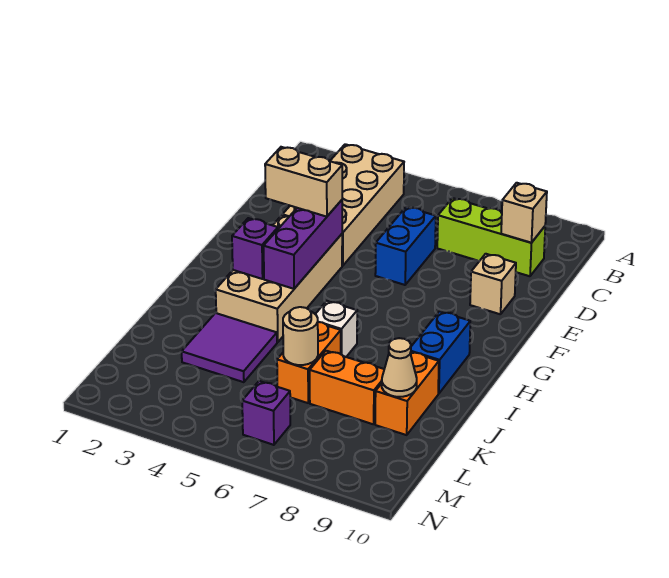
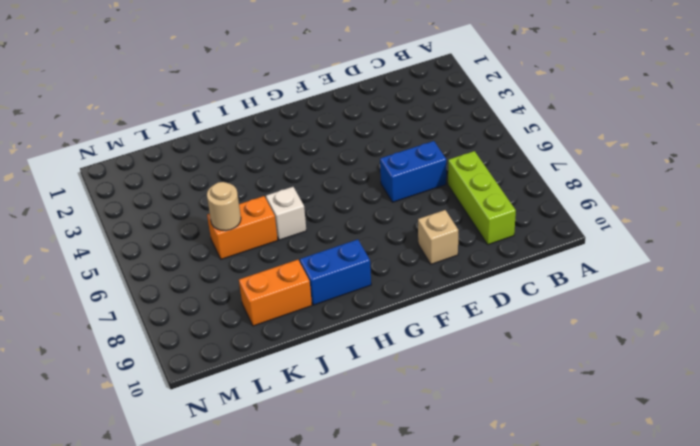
none -> tan brick B3:E4 level 1
none -> tan brick F3:I4 level 1
none -> purple tile J3:K4 level 1

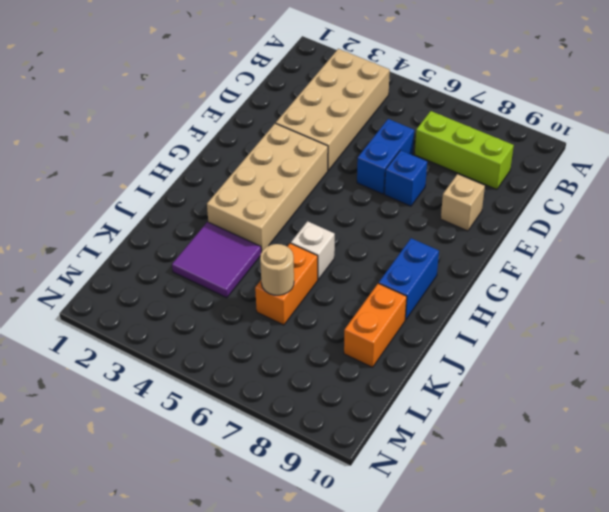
blue brick E7 level 1 -> none
none -> orange brick K7:K8 level 1
none -> purple brick M6 level 1
none -> tan brick C9 level 2

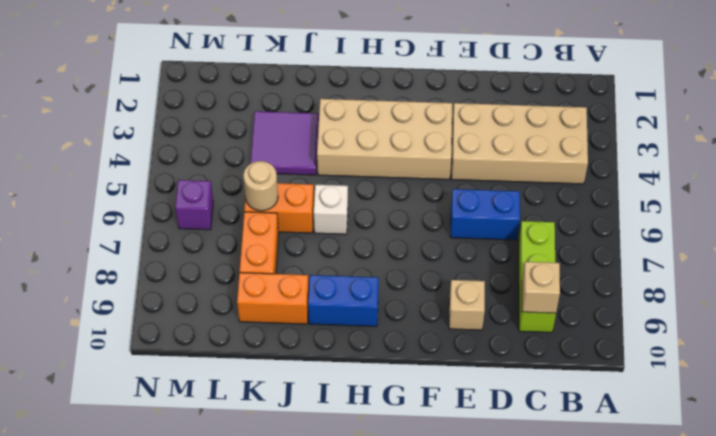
none -> purple brick F4:H4 level 2
none -> purple brick H3 level 2
none -> tan cone K9 level 2

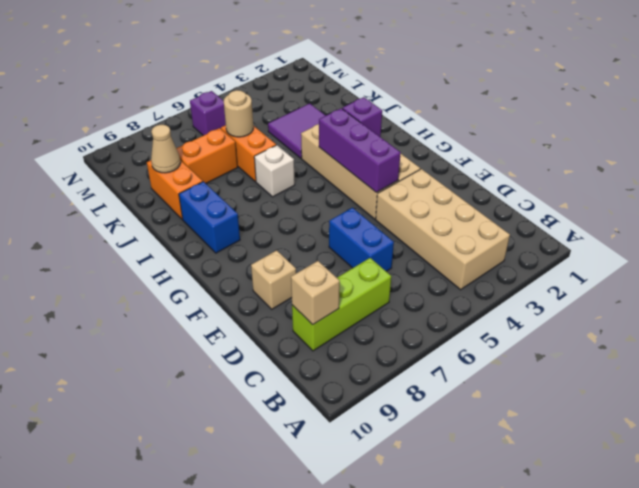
none -> tan brick F3:F4 level 3

